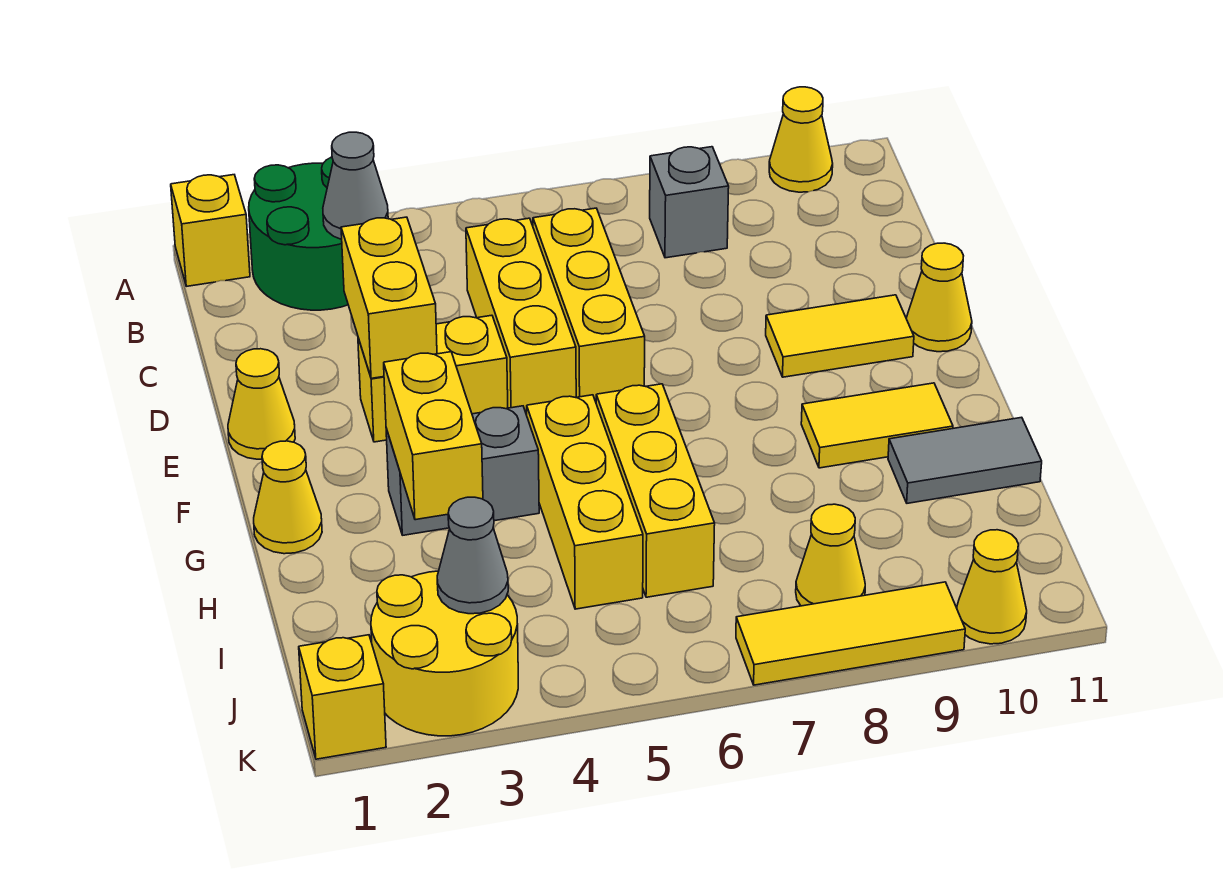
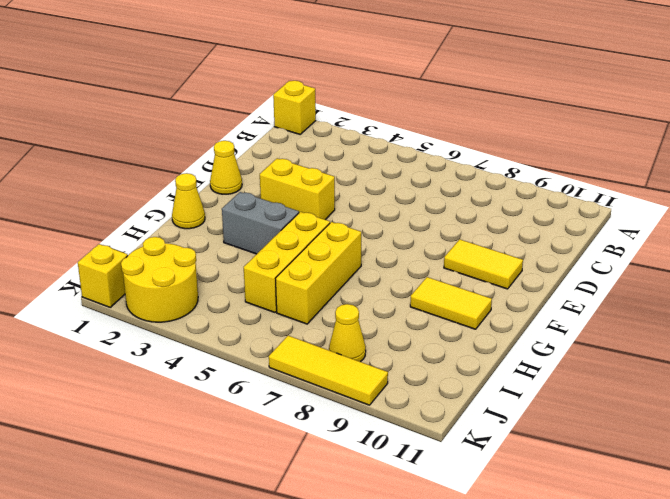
none -> green round brick A2:B3 level 1
none -> yellow cone A10 level 1
none -> grey brick B8 level 1

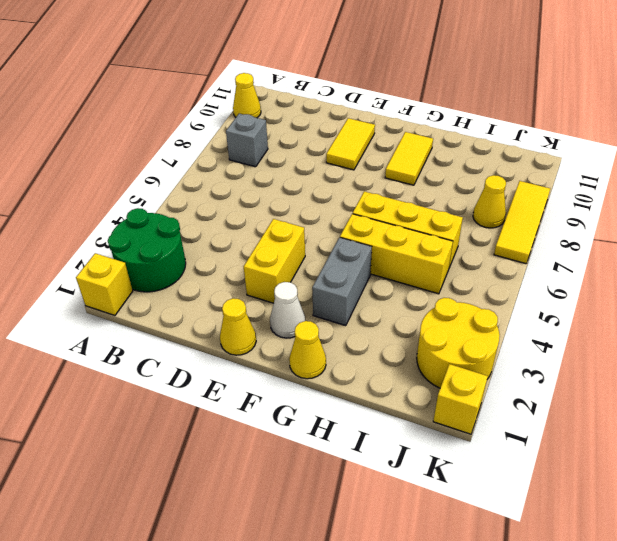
white cone F2 level 1 -> none
none -> yellow brick C5:E5 level 1
none -> yellow brick C6:E6 level 1
none -> yellow cone E11 level 1

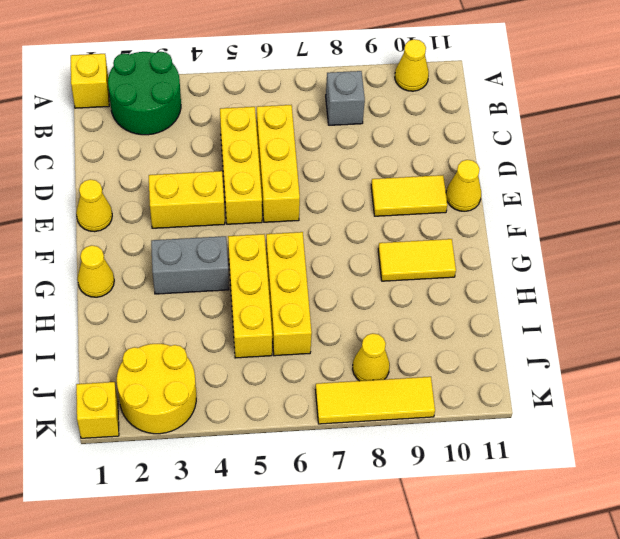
none -> grey tile H10:H11 level 1
none -> yellow cone K10 level 1
none -> grey cone B3 level 2

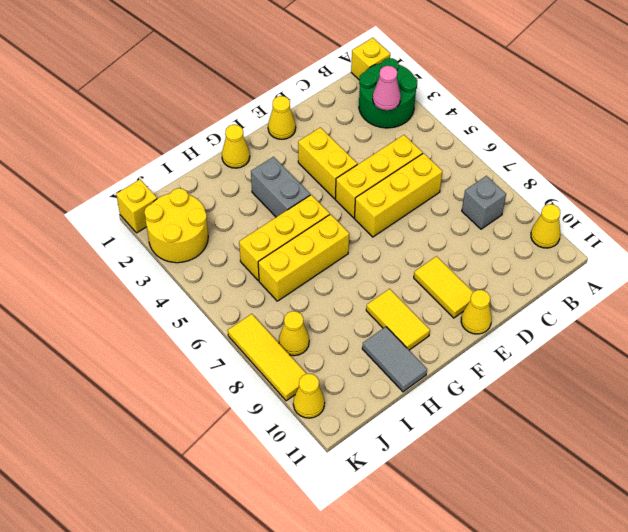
pink cone B3 level 2 -> grey cone B3 level 2
none -> yellow brick D3:E3 level 2
none -> yellow brick G3:H3 level 2
none -> grey cone J3 level 2

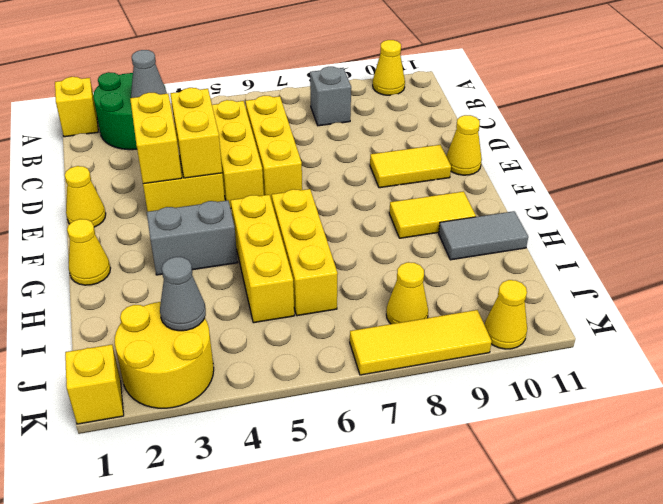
yellow brick D4:E4 level 2 -> yellow brick G3:H3 level 2

